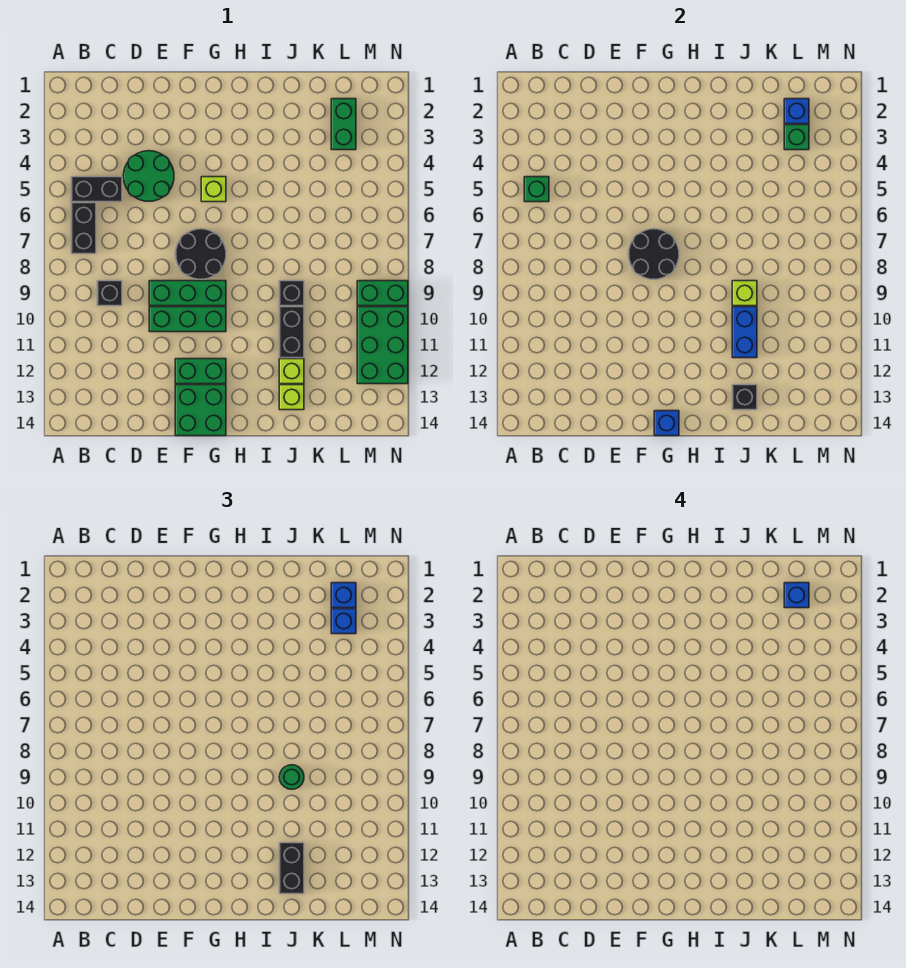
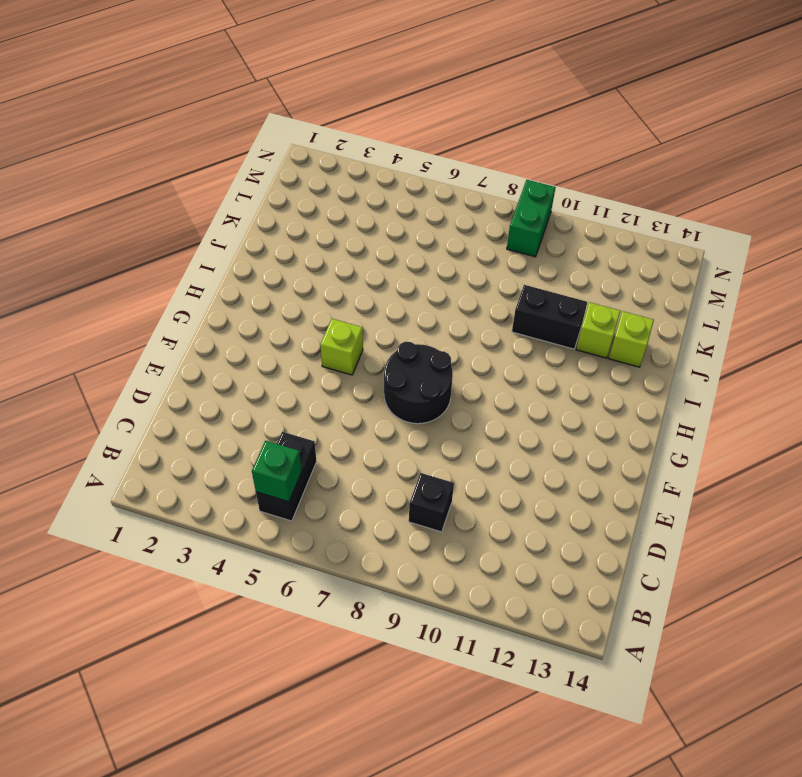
none -> black brick B6:B7 level 1
none -> green round brick D4:E5 level 1
none -> green brick E9:G9 level 1
none -> green brick E10:G10 level 1

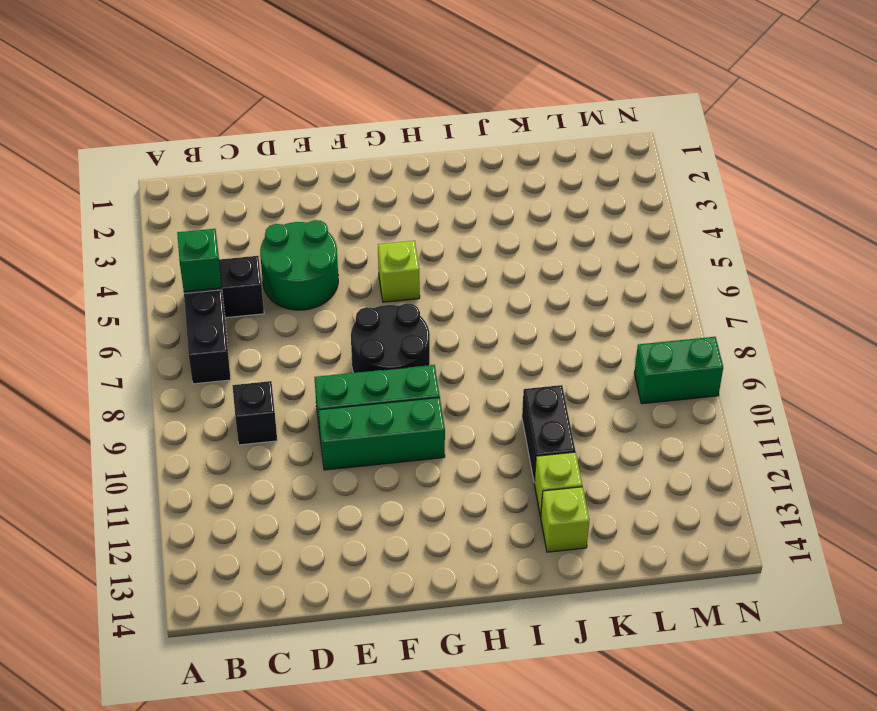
none -> green brick F12:G12 level 1
none -> green brick F13:G14 level 1
none -> black brick J9 level 1
none -> green brick L2:L3 level 1

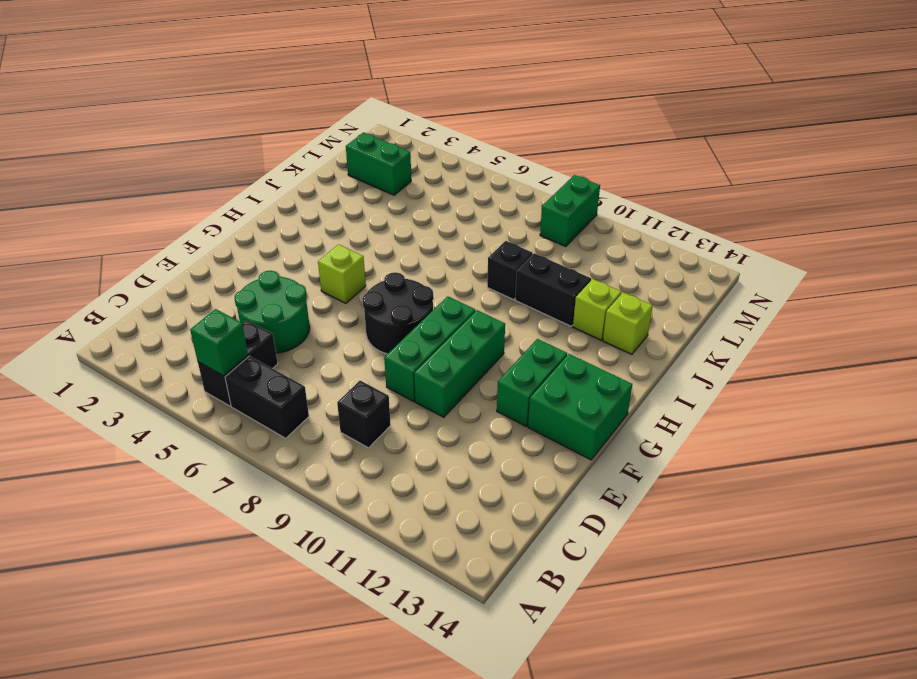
none -> green brick M10:N12 level 1
none -> black round brick F7:G8 level 2
none -> blue brick G14 level 2
none -> lime brick J9 level 2

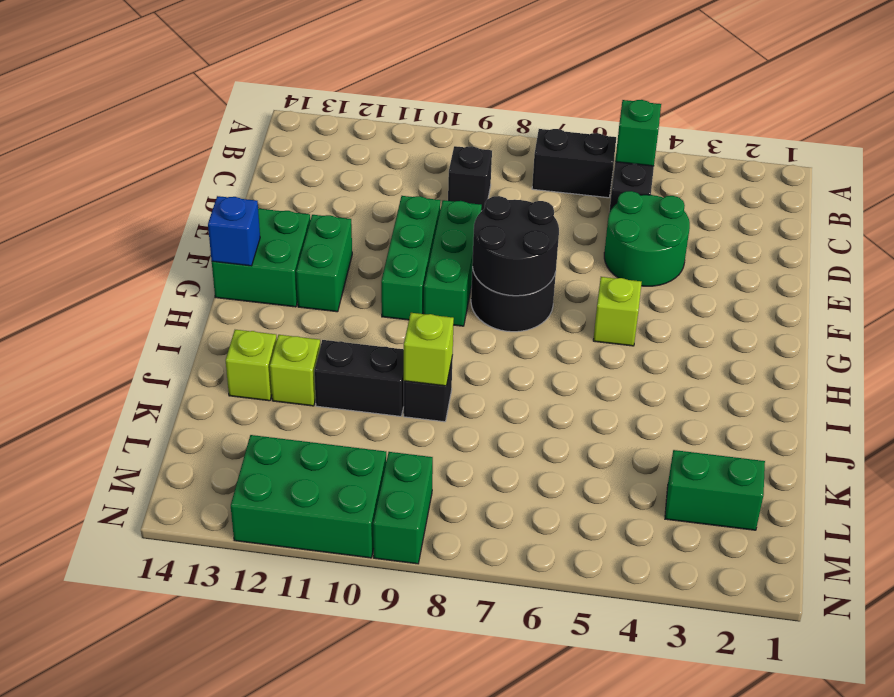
none -> blue brick J10:J11 level 2
none -> black brick J13 level 2
none -> blue brick L2 level 2
none -> green brick L3 level 2

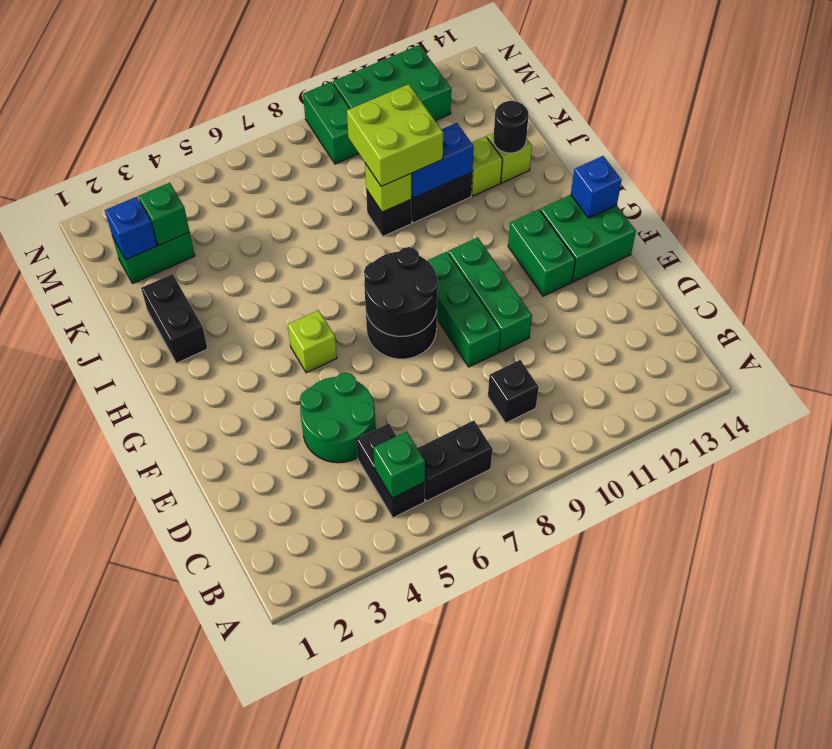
black brick I2:J2 level 1 -> black brick J12:J13 level 3
lime brick J9:K10 level 3 -> green round brick J9 level 3
black round brick J13 level 2 -> black brick J13 level 2
none -> blue brick L2 level 3
none -> blue brick L3 level 3
none -> blue brick L2 level 4

